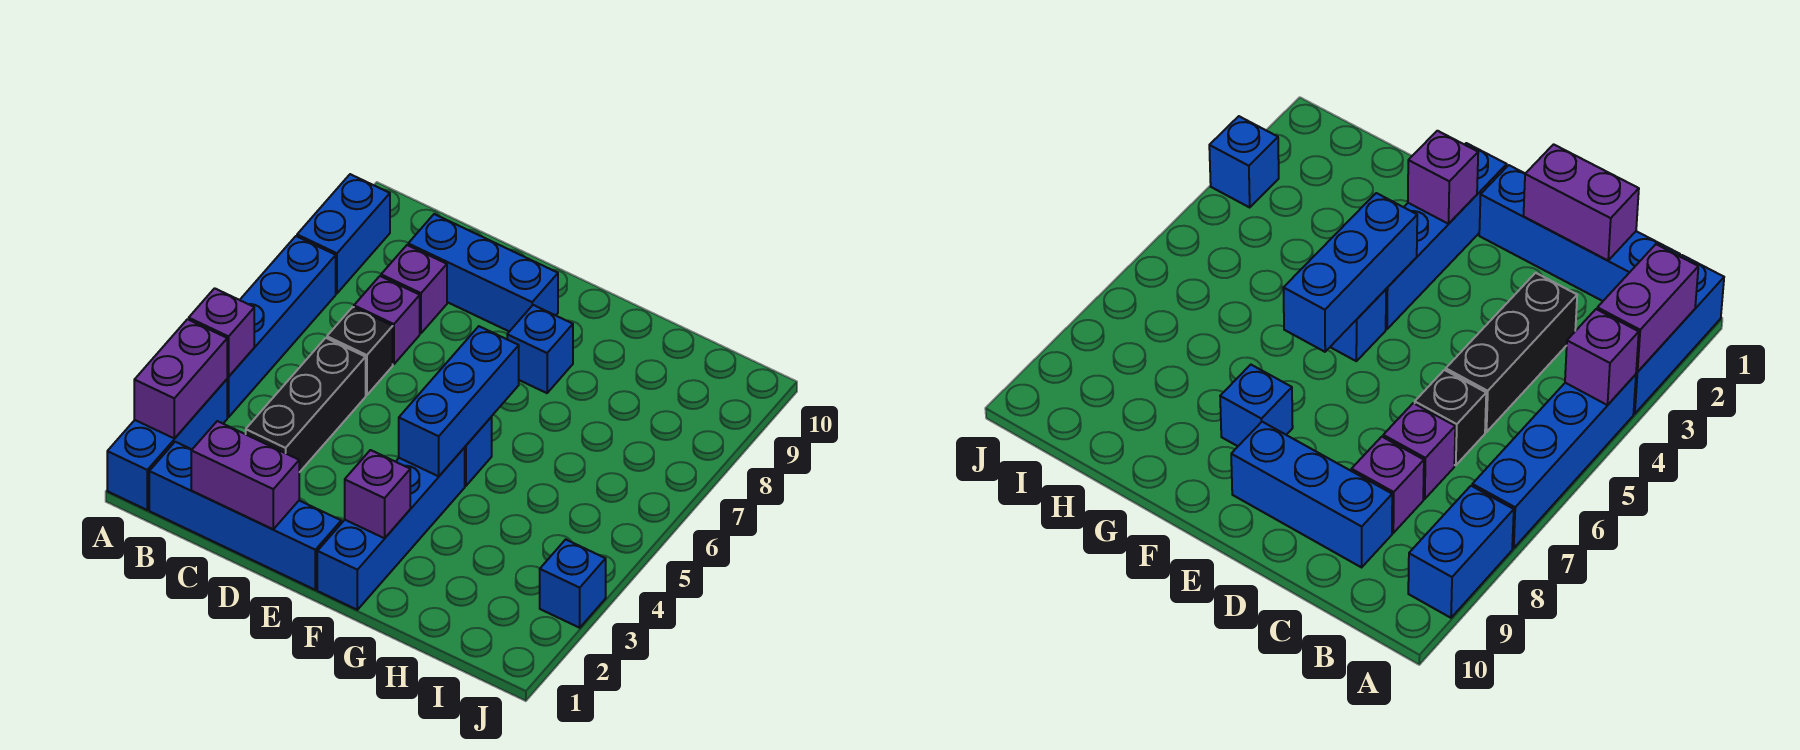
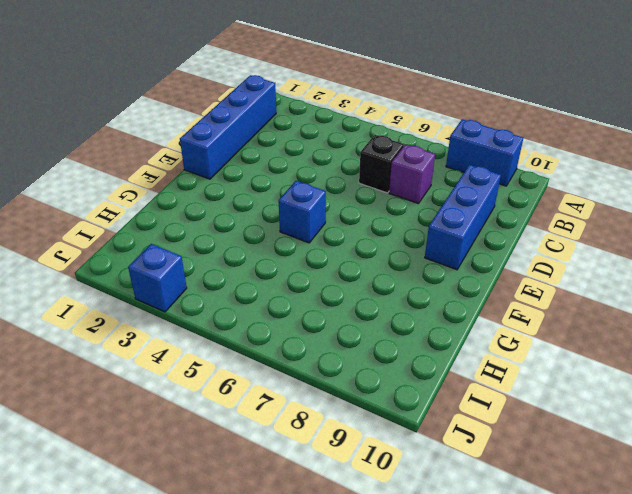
none -> blue brick A1:A3 level 1
none -> blue brick A4:A7 level 1
none -> black brick C3:C5 level 1

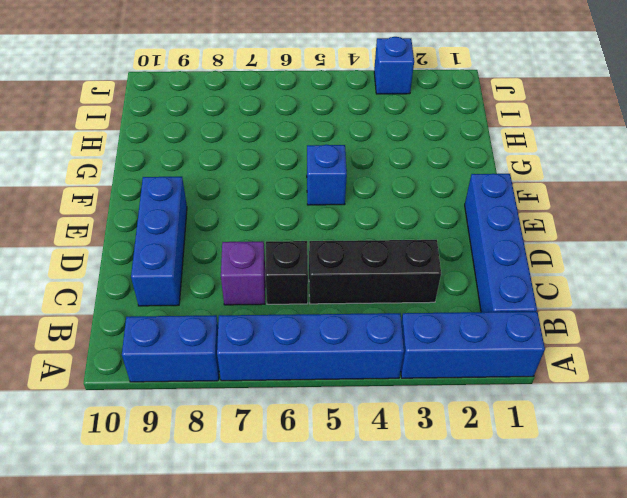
none -> purple brick C8 level 1
none -> blue brick F1:F4 level 1
none -> blue brick F8 level 1

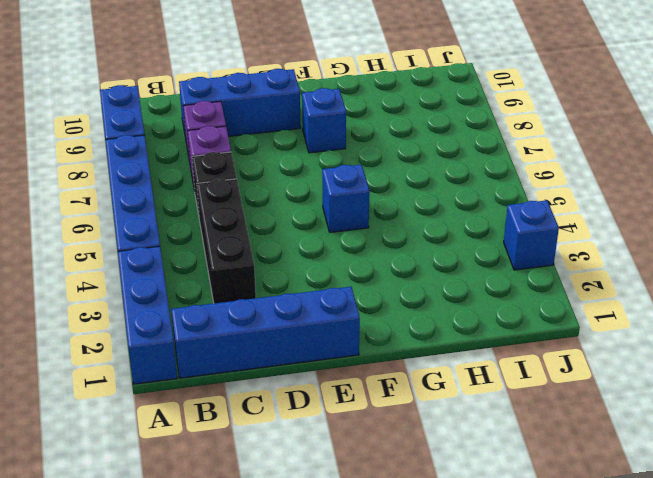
none -> blue brick F1:F4 level 1
none -> purple brick A2:A3 level 2
none -> purple brick A4 level 2

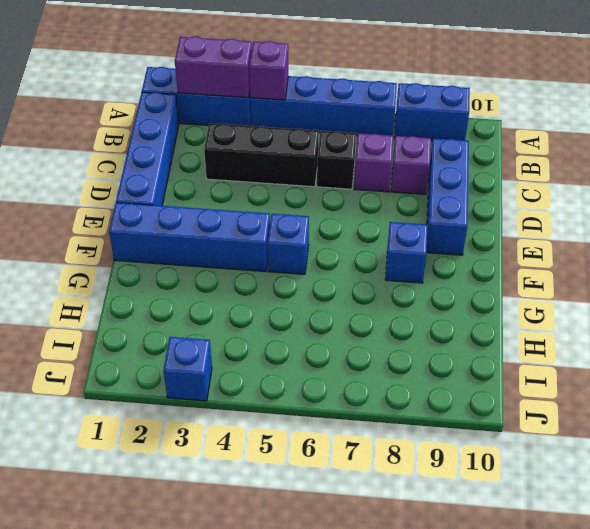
none -> purple brick C1:D1 level 2
none -> purple brick F2 level 2
none -> blue brick F4:F6 level 2

